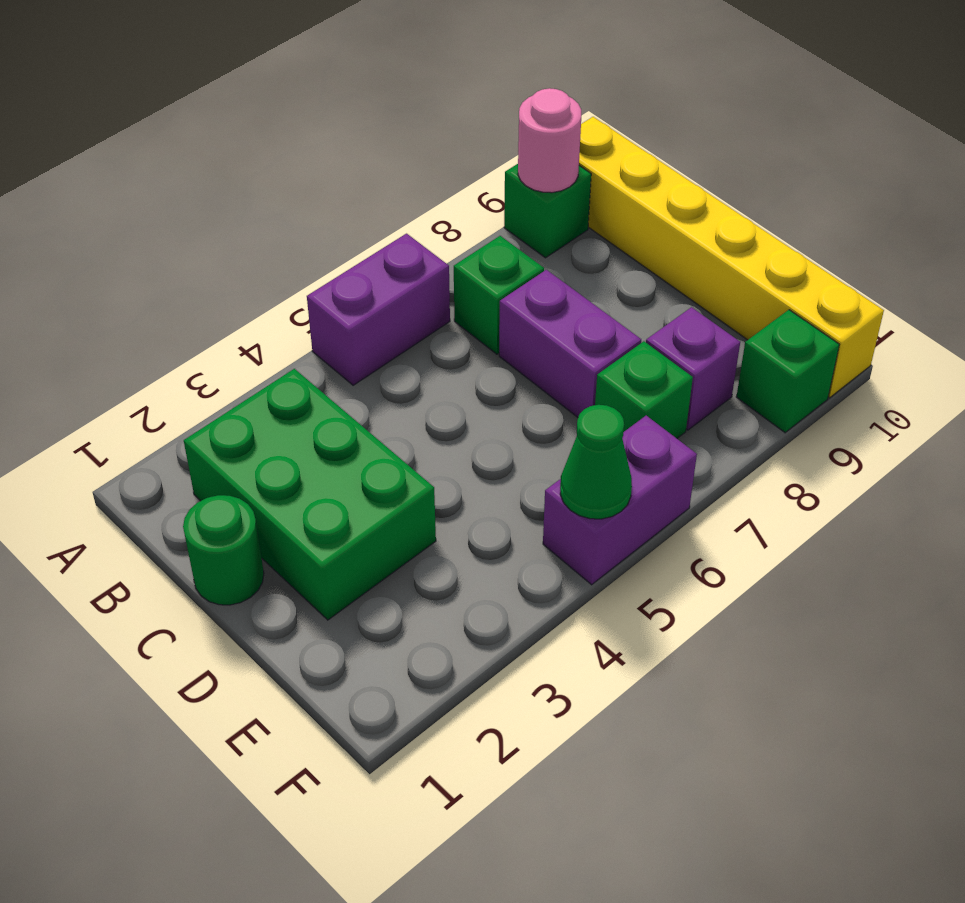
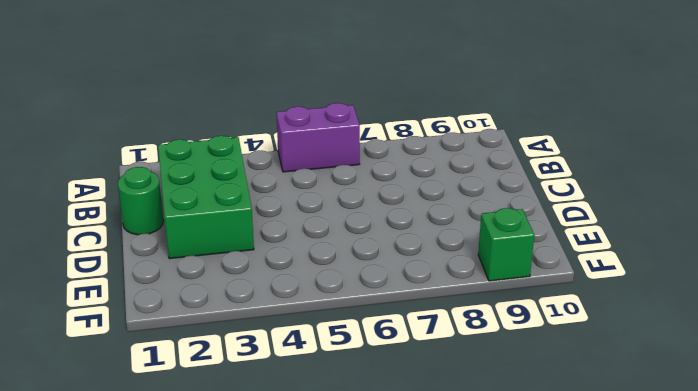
none -> green brick A9 level 1
none -> yellow brick A10:F10 level 1
none -> green brick B7 level 1

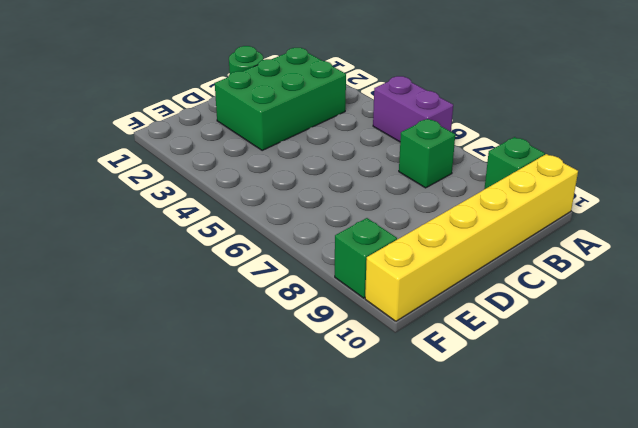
none -> purple brick C7:D7 level 1
none -> green brick E7 level 1
none -> purple brick E8 level 1

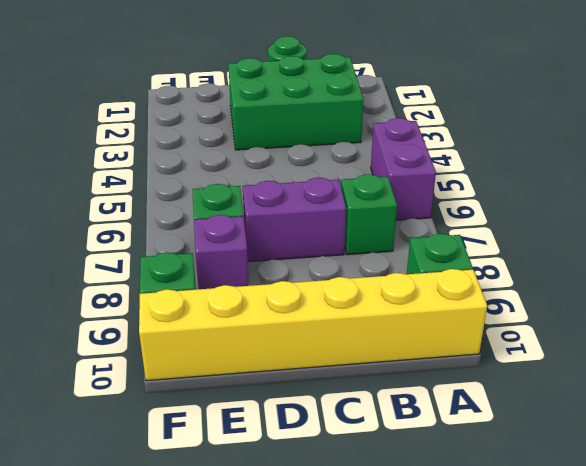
none -> purple brick F5:F6 level 1
none -> pink round brick A9 level 2
none -> green cone F5 level 2

